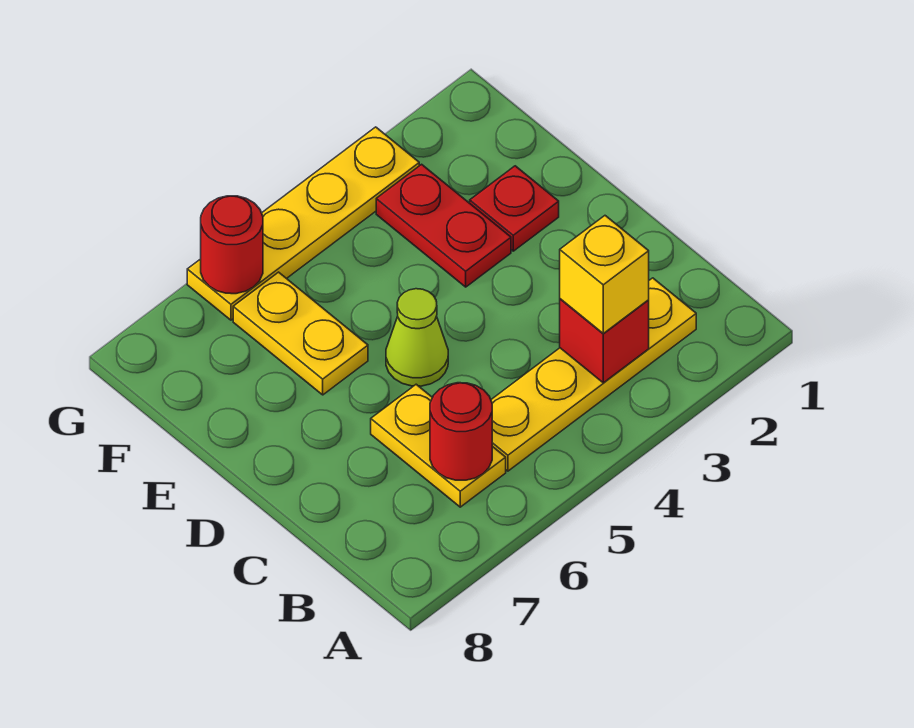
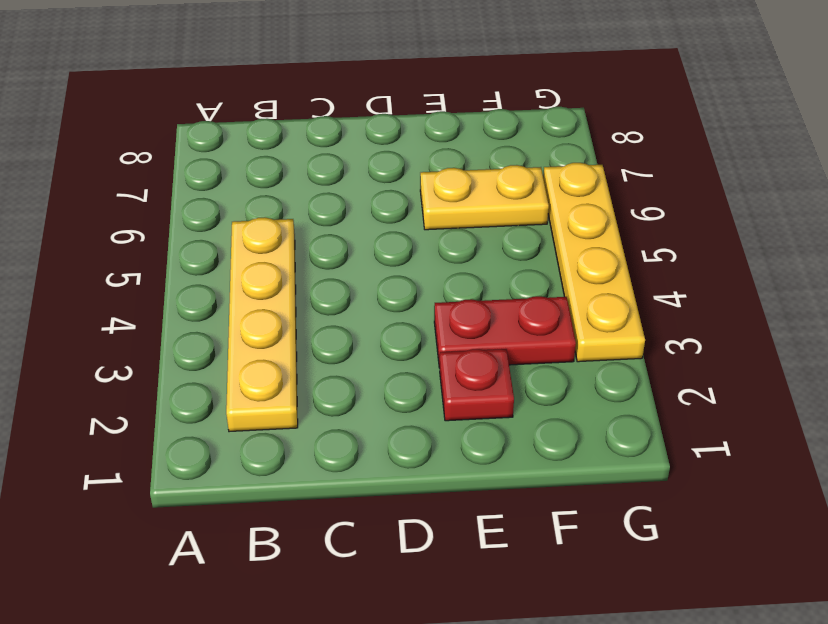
none -> yellow plate B6:C6 level 1
none -> lime cone D5 level 1

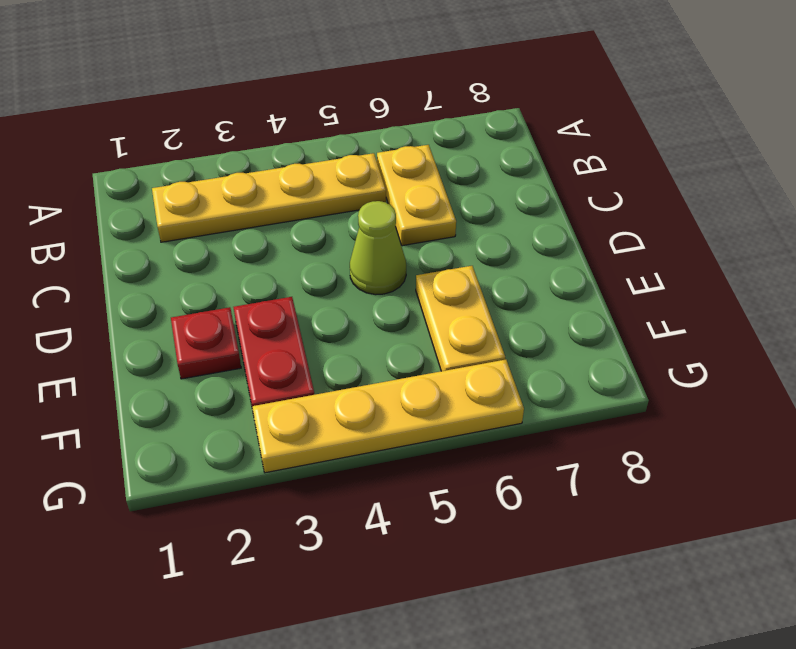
none -> red brick B3 level 2
none -> red round brick B6 level 2

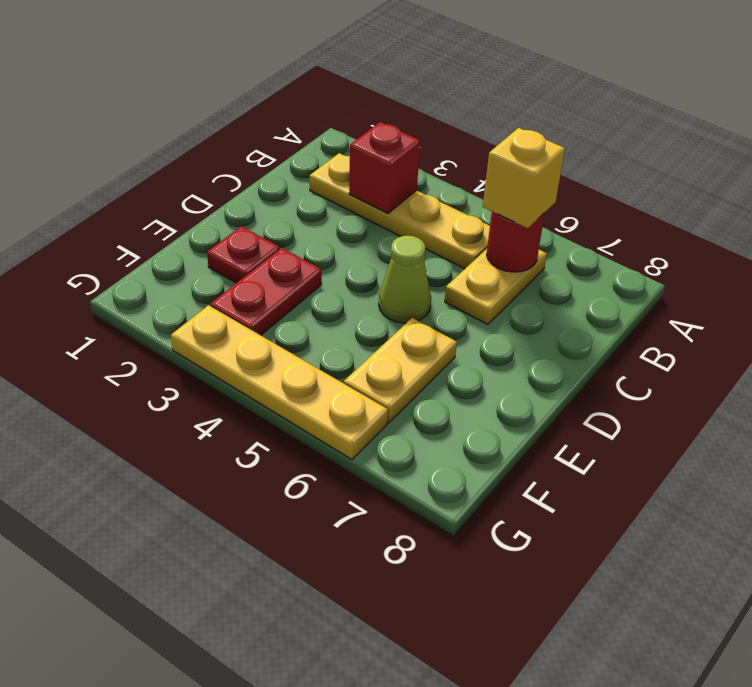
yellow brick B6 level 3 -> yellow brick B3 level 3
none -> red round brick G6 level 2

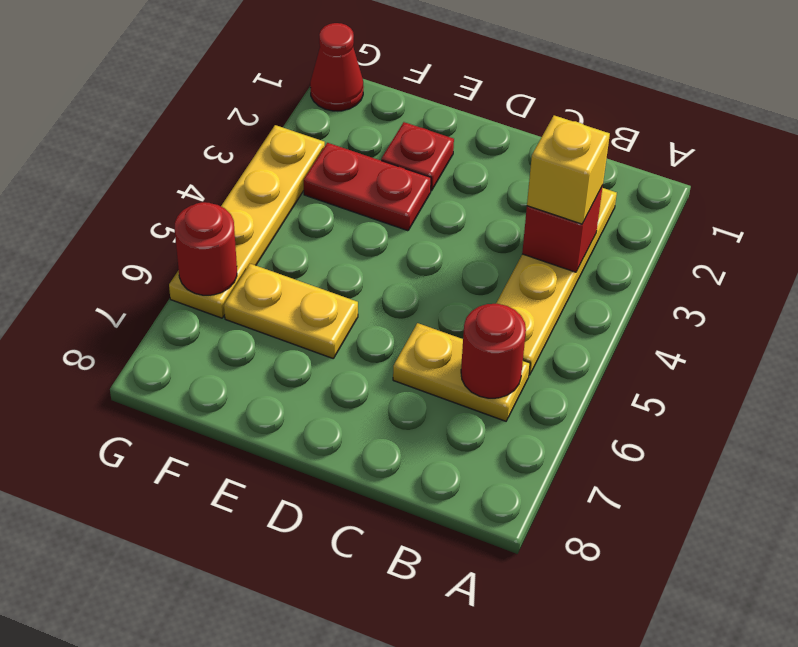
red cone G1 level 1 -> none
none -> lime cone D5 level 1

